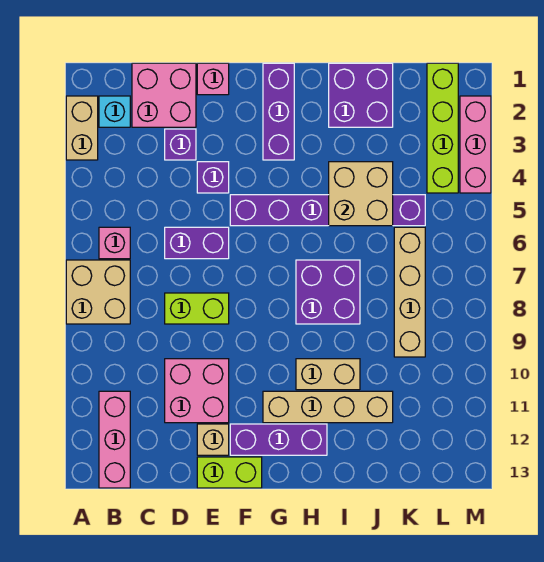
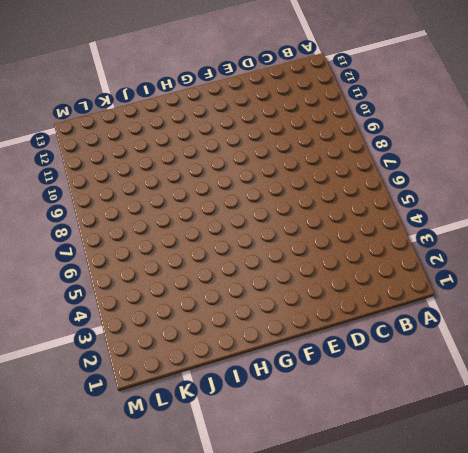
none -> tan brick A2:A3 level 1
none -> tan brick A7:B8 level 1
none -> cyan brick B2 level 1

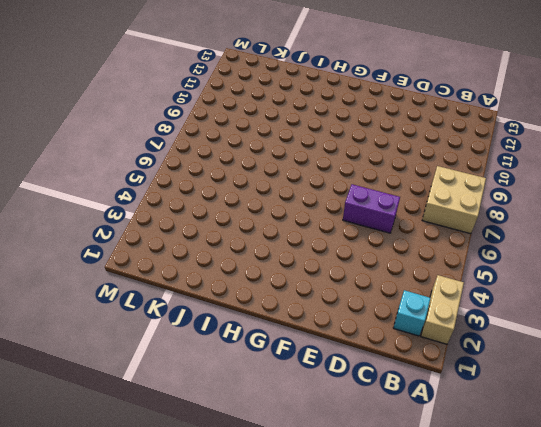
none -> pink brick B6 level 1
none -> pink brick B11:B13 level 1
none -> pink brick C1:D2 level 1

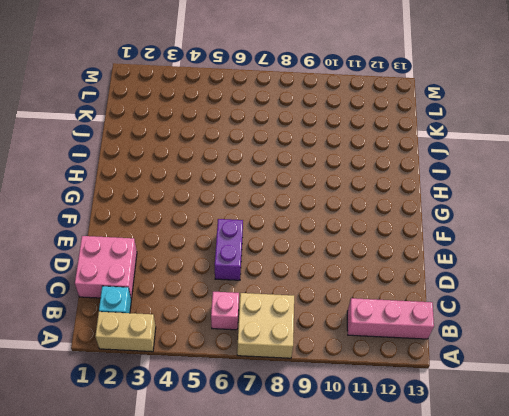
none -> purple brick D3 level 1
none -> lime brick D8:E8 level 1
none -> pink brick D10:E11 level 1

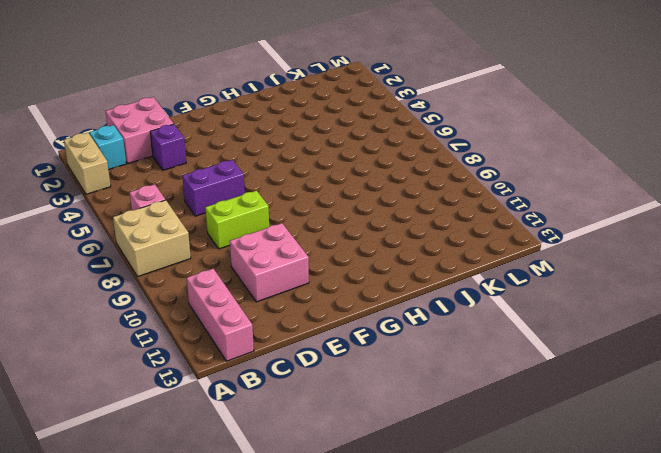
none -> pink brick E1 level 1
none -> purple brick E4 level 1
none -> tan brick E12 level 1

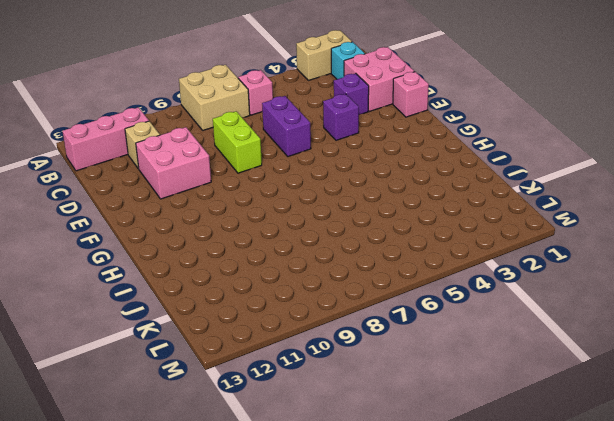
tan brick C11 level 1 -> tan brick E12 level 1
none -> lime brick E13:F13 level 1
none -> purple brick F5:K5 level 1
none -> purple brick F12:H12 level 1

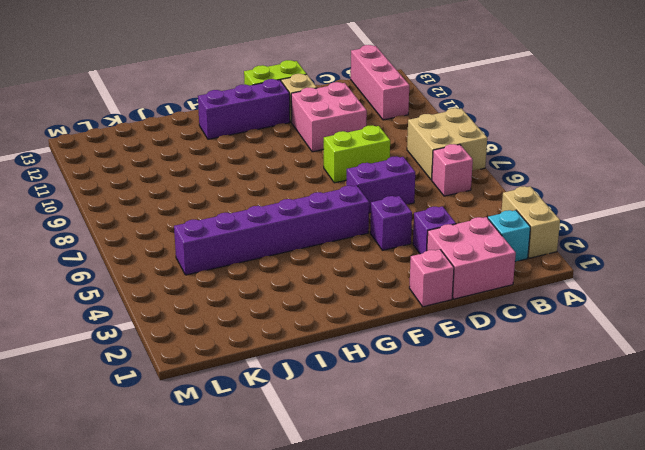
none -> purple brick G1:G3 level 1
none -> tan brick G11:J11 level 1
none -> purple brick H7:I8 level 1

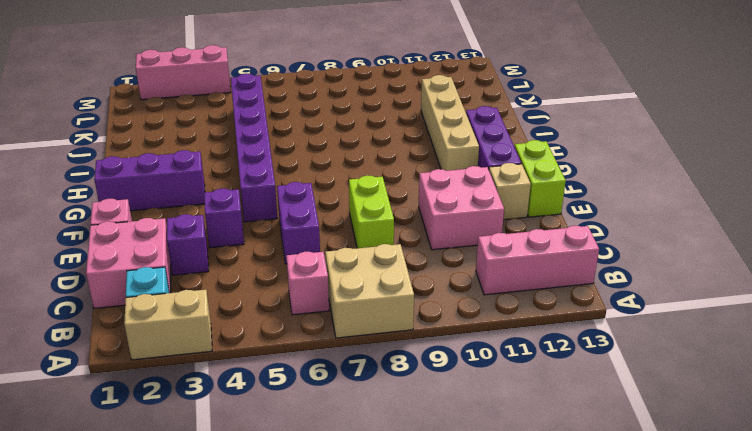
none -> purple brick H7:I8 level 1
none -> tan brick H10:I10 level 1
none -> purple brick I1:J2 level 1

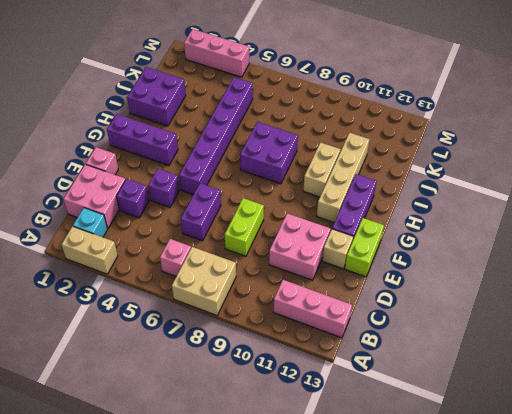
none -> tan brick K6:K9 level 1
none -> lime brick L1:L4 level 1
none -> tan brick I4:J5 level 2

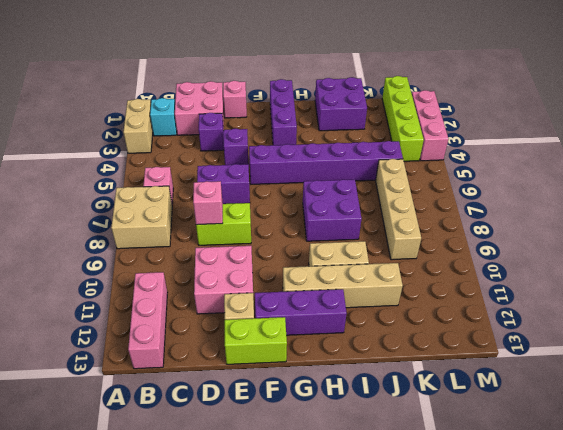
pink brick D8 level 2 -> none
none -> tan brick I4:J5 level 2

